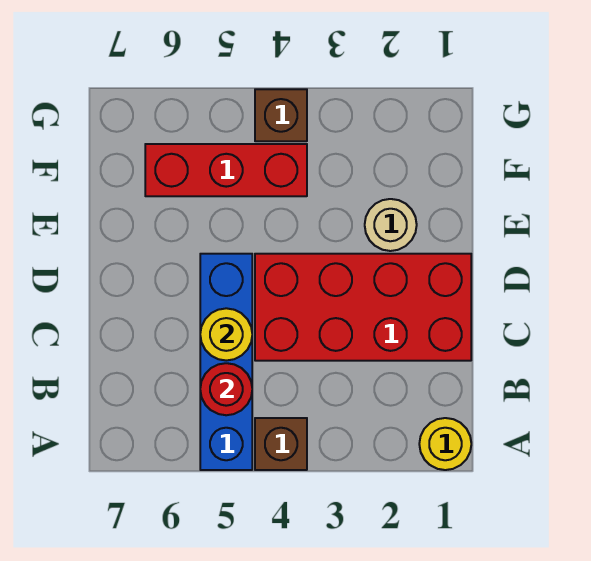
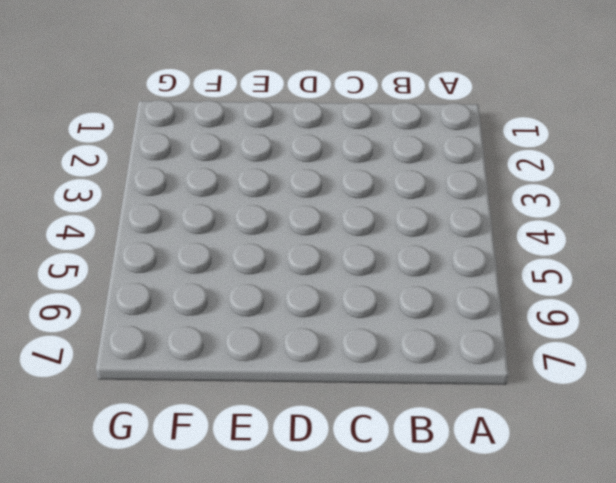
none -> yellow round brick A1 level 1
none -> brown brick A4 level 1

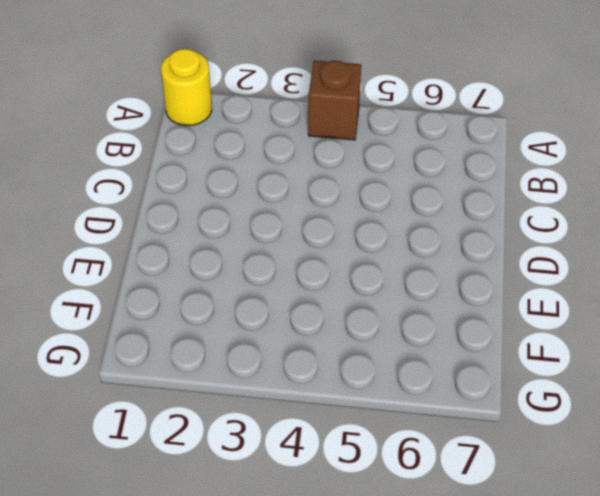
none -> blue brick A5:D5 level 1
none -> red brick C1:D4 level 1

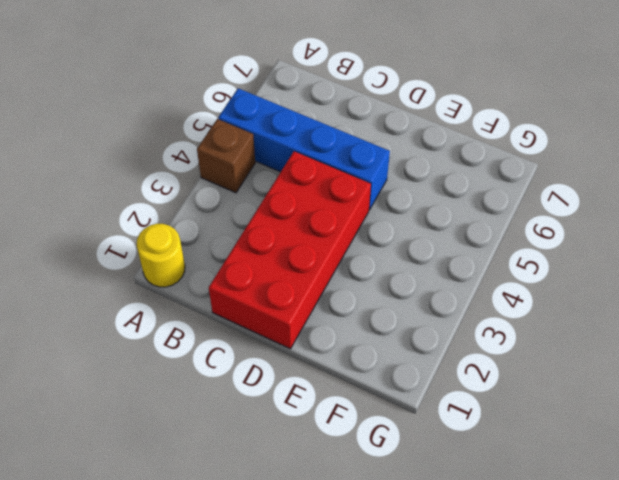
none -> tan round brick E2 level 1
none -> red brick F4:F6 level 1

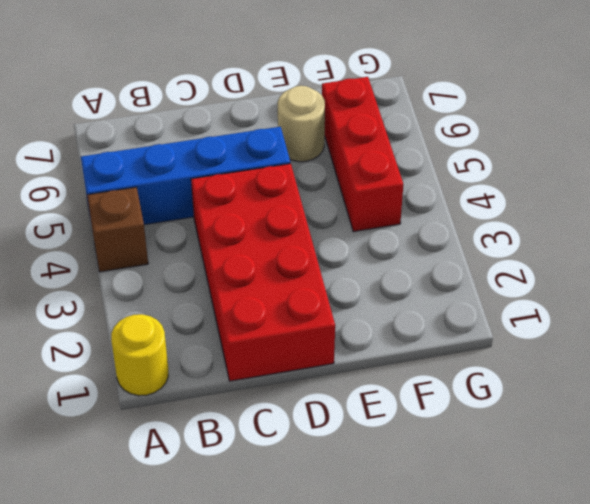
tan round brick E6 level 1 -> tan round brick E2 level 1
none -> brown brick G4 level 1
none -> red round brick B5 level 2

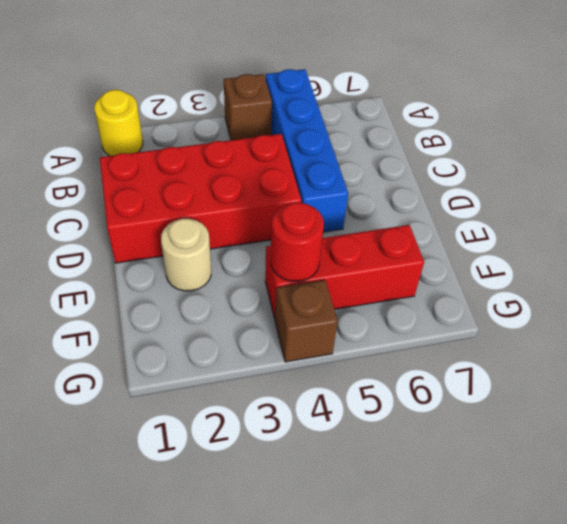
red round brick F4 level 2 -> red round brick B5 level 2
none -> yellow round brick C5 level 2

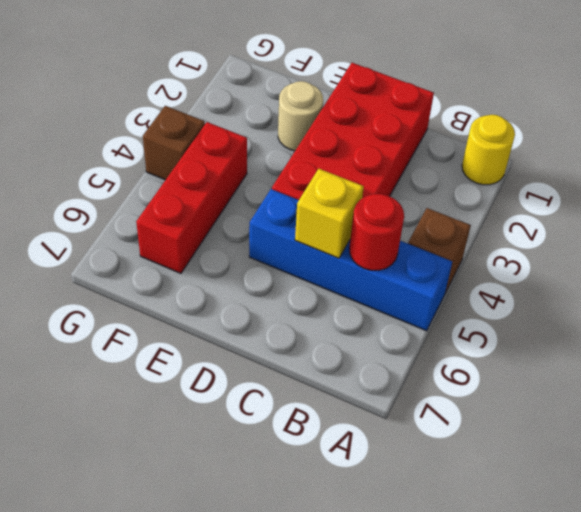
yellow brick C5 level 2 -> yellow round brick C5 level 2

